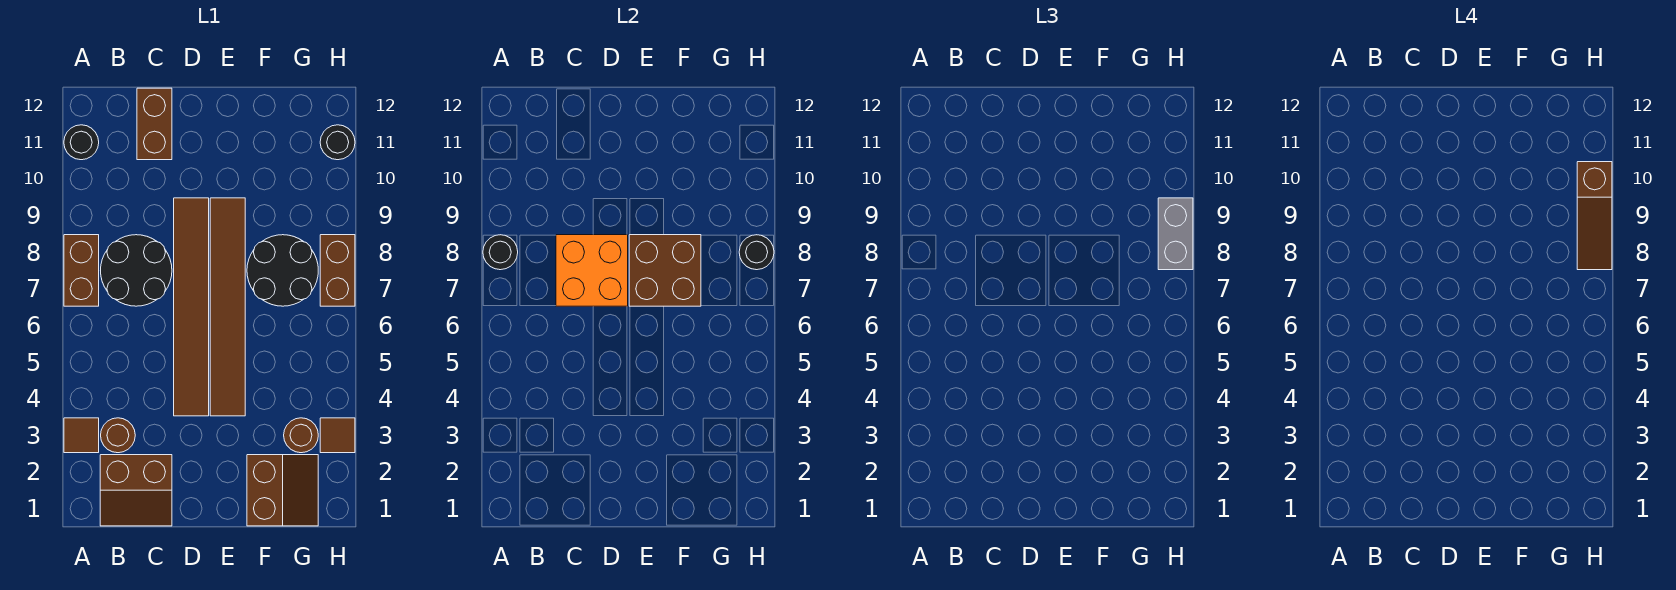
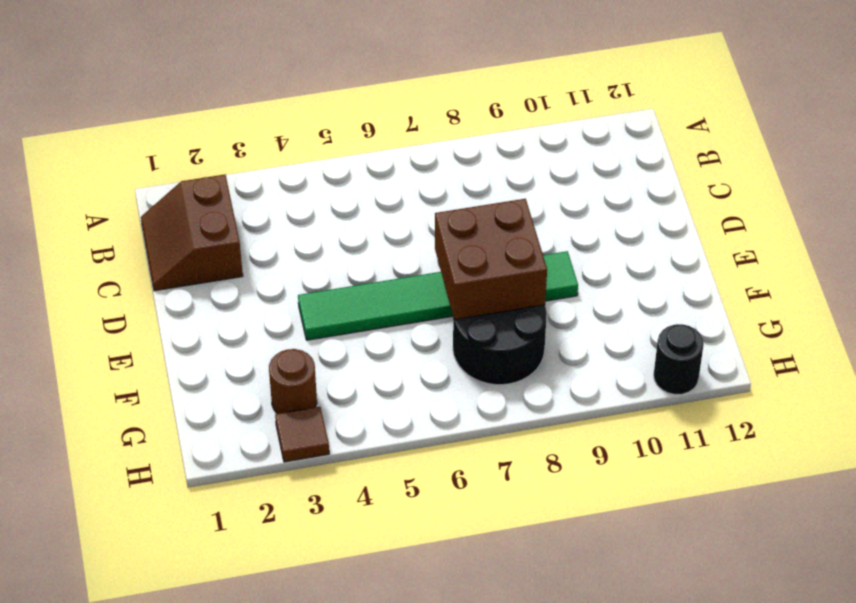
green tile E4:E9 level 1 -> brown tile E4:E9 level 1
none -> brown tile A3 level 1
none -> brown brick A7:A8 level 1
none -> black round brick A11 level 1

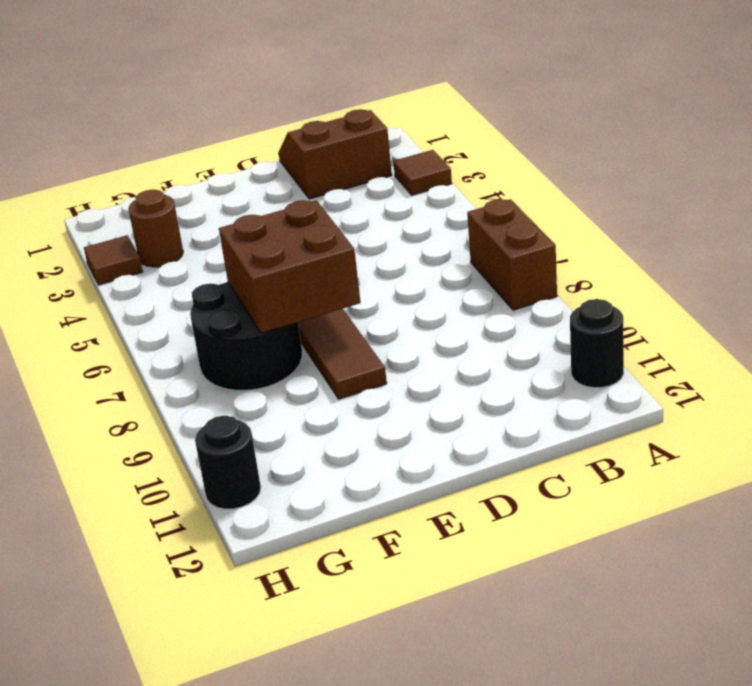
none -> brown round brick B3 level 1
none -> black round brick B7:C8 level 1
none -> brown brick C11:C12 level 1

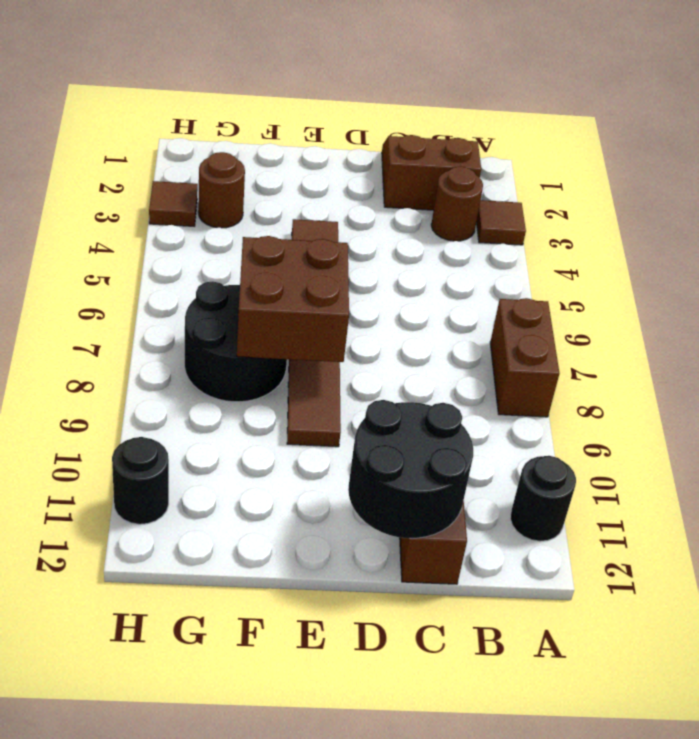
black round brick C11:D12 level 2 -> black round brick B7:C8 level 1
none -> brown tile D4:D9 level 1
none -> brown slope F1:G2 level 1 top F
none -> brown brick H7:H8 level 1

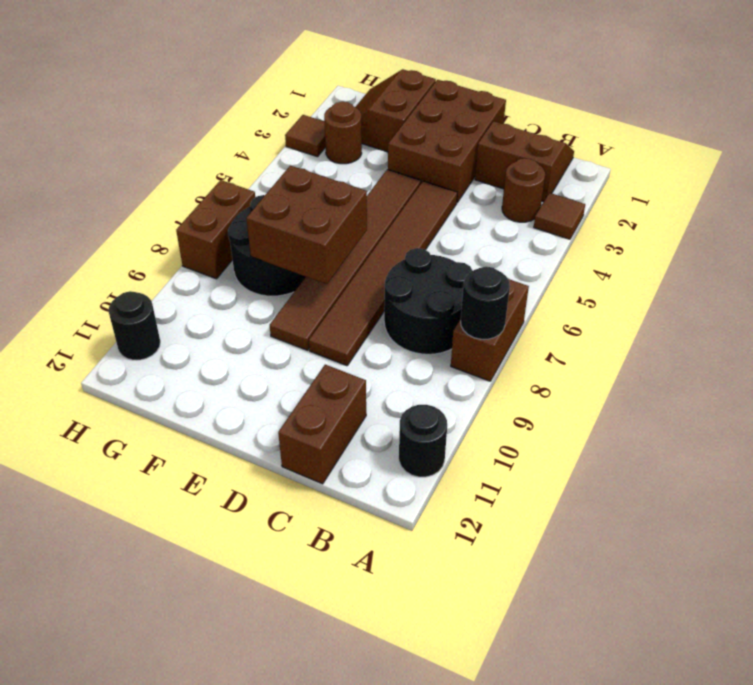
brown brick D1:E3 level 1 -> none
none -> orange brick C7:D8 level 2
none -> black round brick H8 level 2
none -> grey brick H8:H9 level 3

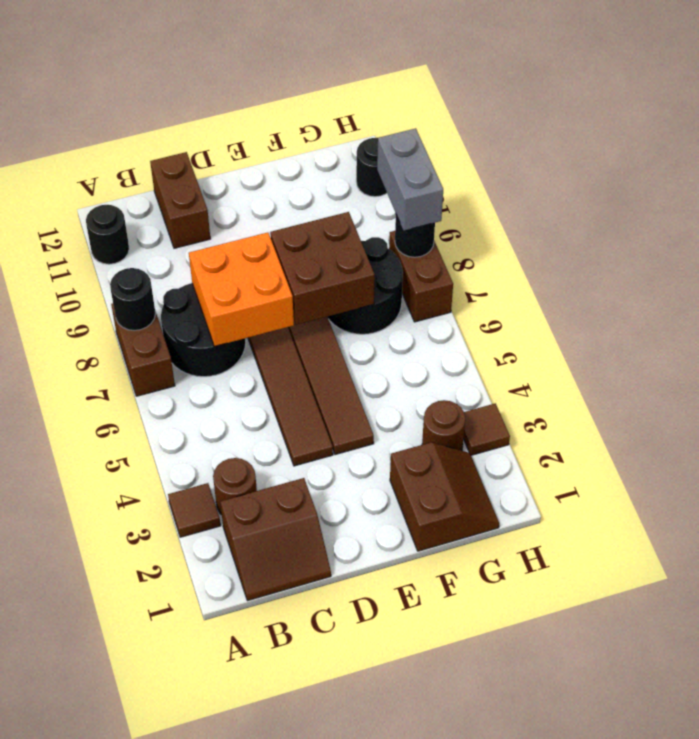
none -> brown slope H8:H10 level 4 top 10

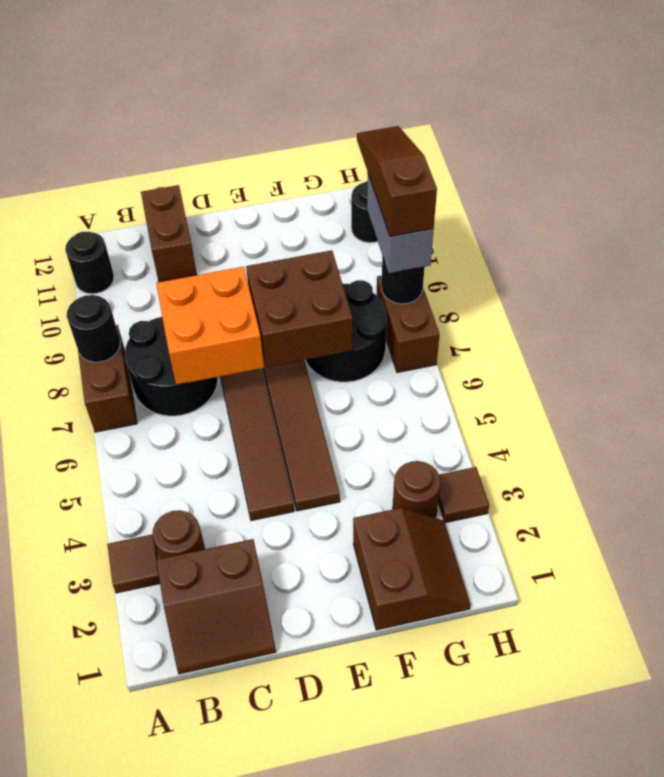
brown slope H8:H10 level 4 top 8 -> brown slope H8:H10 level 4 top 10

